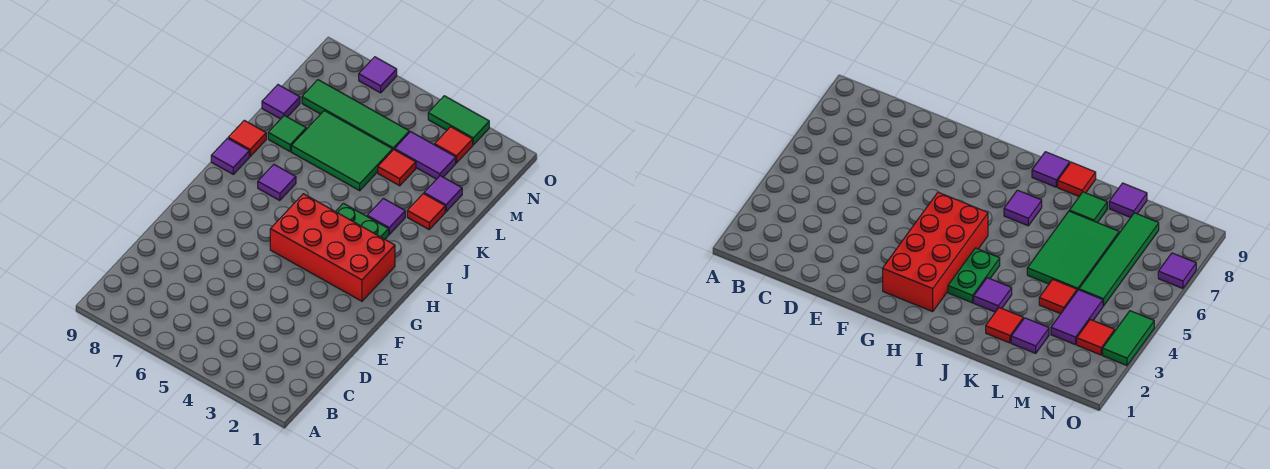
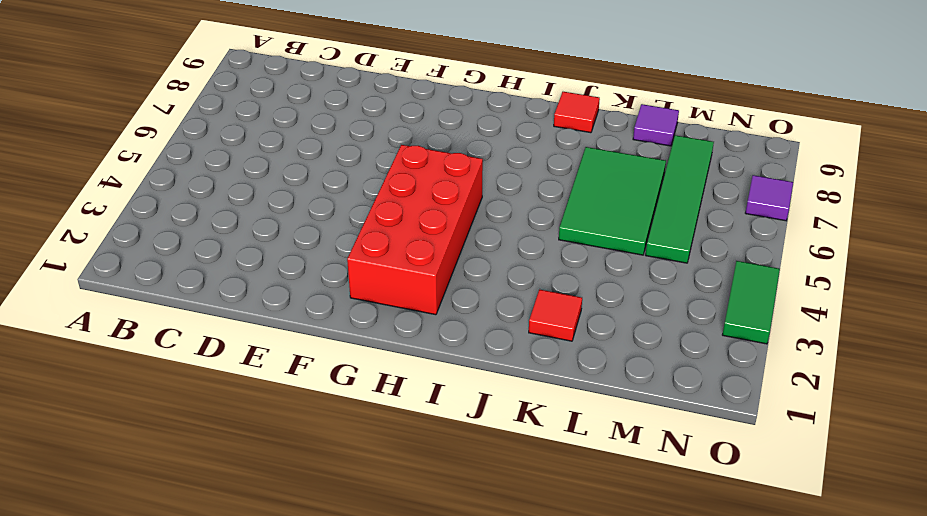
none -> green plate I3:I4 level 1
none -> purple tile I7 level 1
none -> purple tile I9 level 1

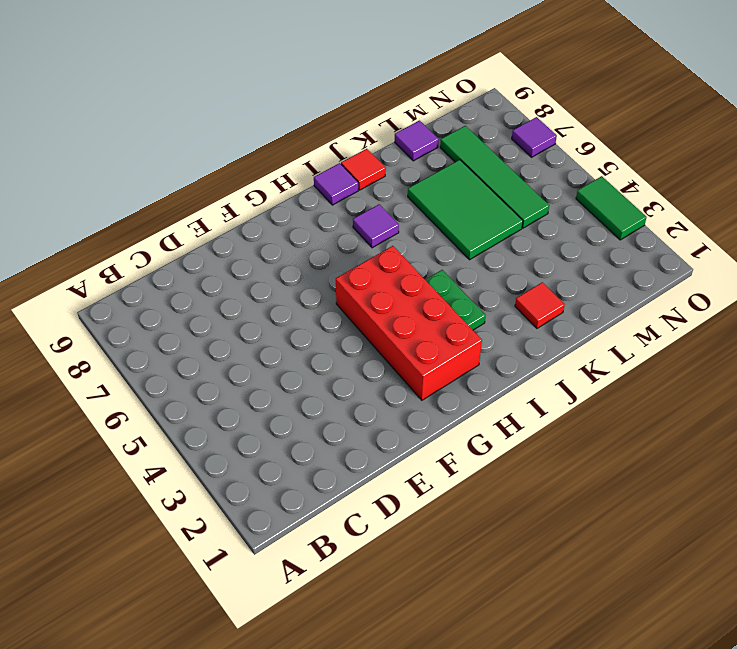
none -> purple tile J3 level 1
none -> green tile K8 level 1
none -> purple tile L2 level 1

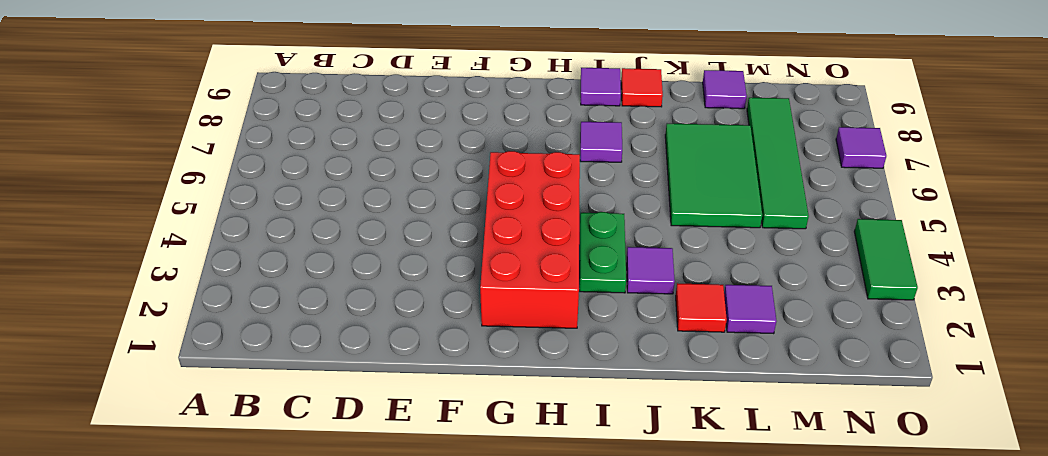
none -> green tile K8 level 1
none -> red tile L4 level 1
none -> purple tile M3:M4 level 1

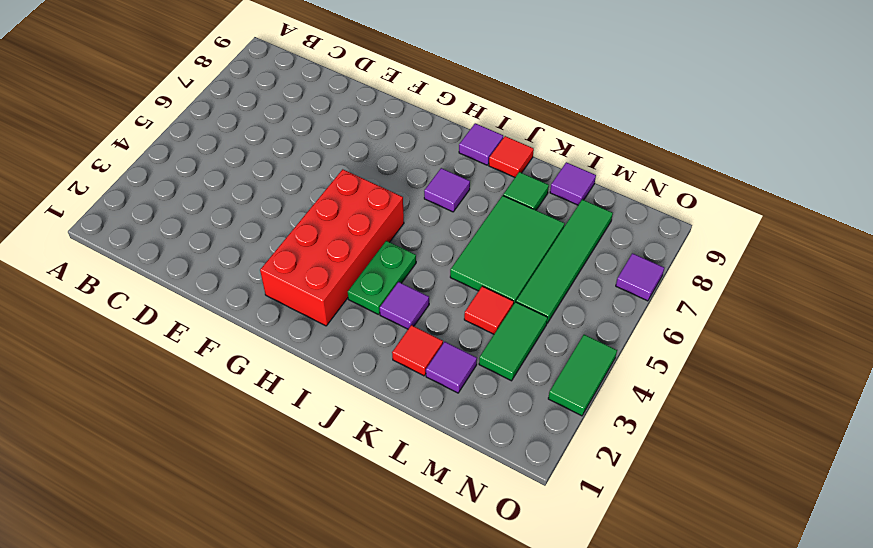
green tile M3:M4 level 1 -> purple tile M3:M4 level 1
none -> red tile N3 level 1

